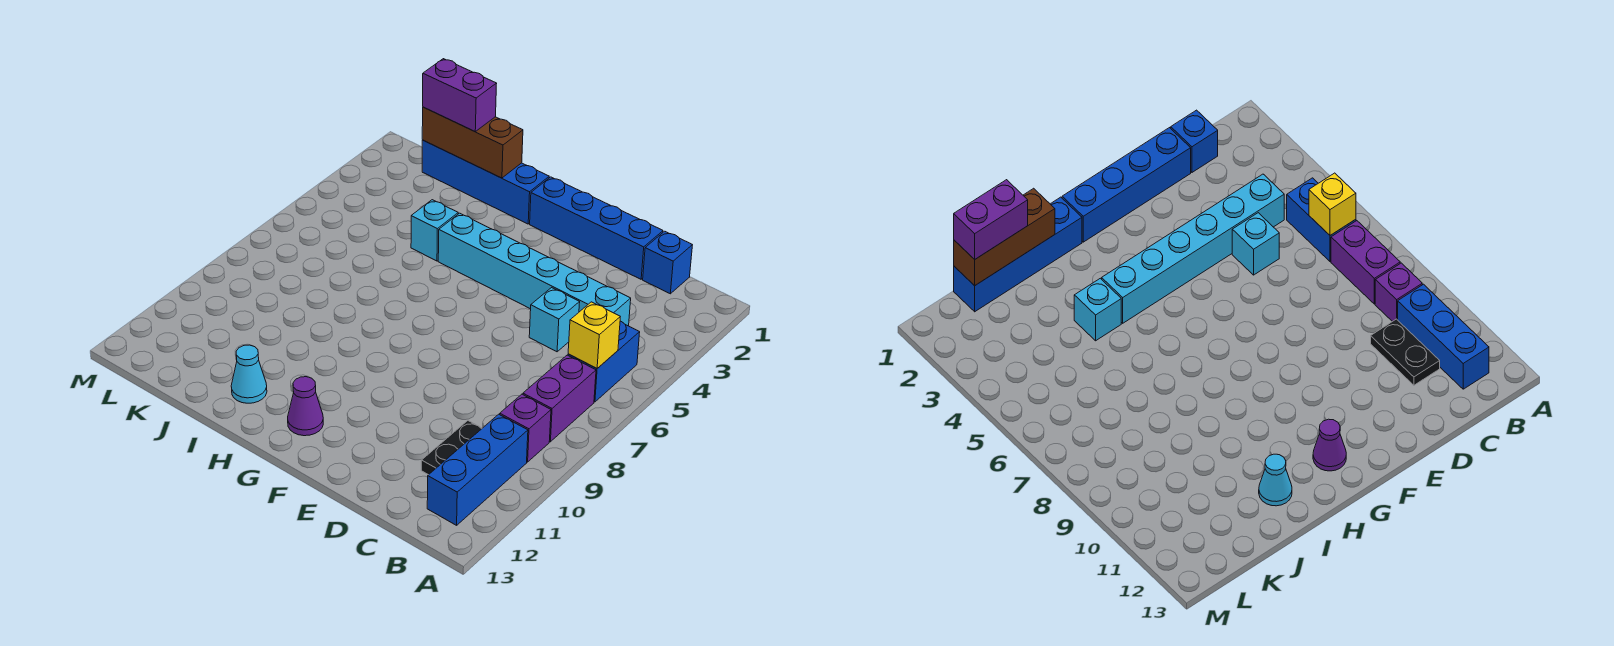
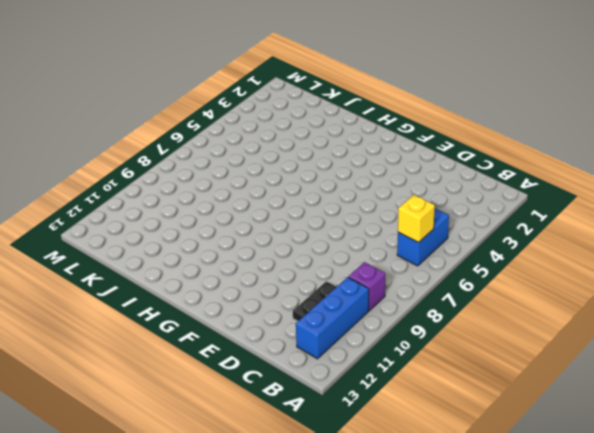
none -> purple brick B7:B8 level 1
none -> blue brick C1 level 1
none -> cyan brick C4:H4 level 1

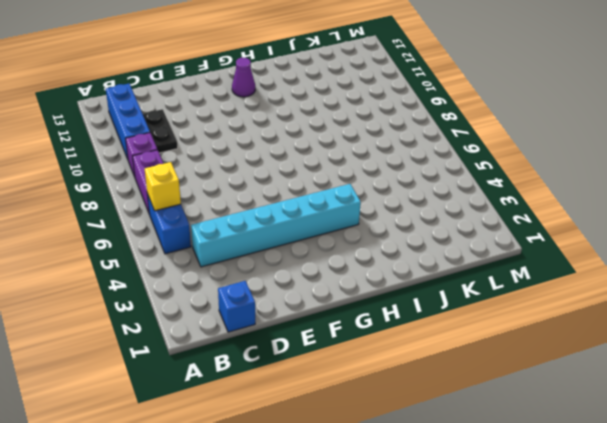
none -> blue brick D1:G1 level 1
none -> cyan brick D5 level 1
none -> blue brick H1:K1 level 1

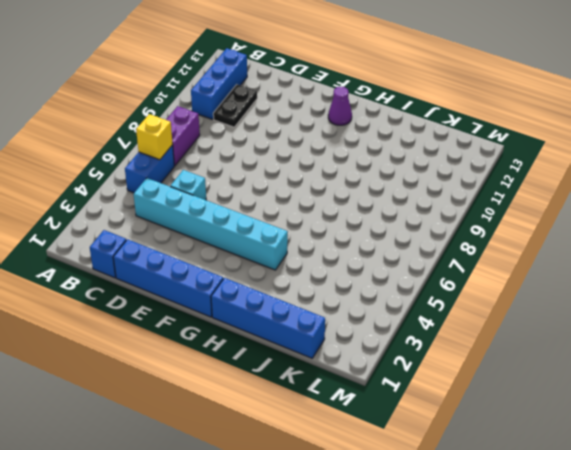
none -> purple brick B9 level 1
none -> cyan brick I4 level 1
none -> cyan cone I12 level 1

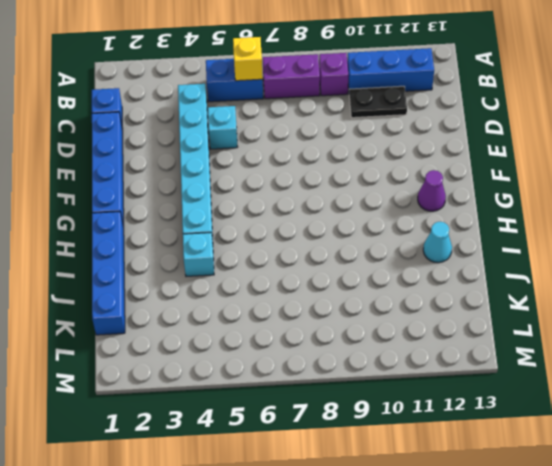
none -> brown brick I1:K1 level 2
none -> purple brick J1:K1 level 3

